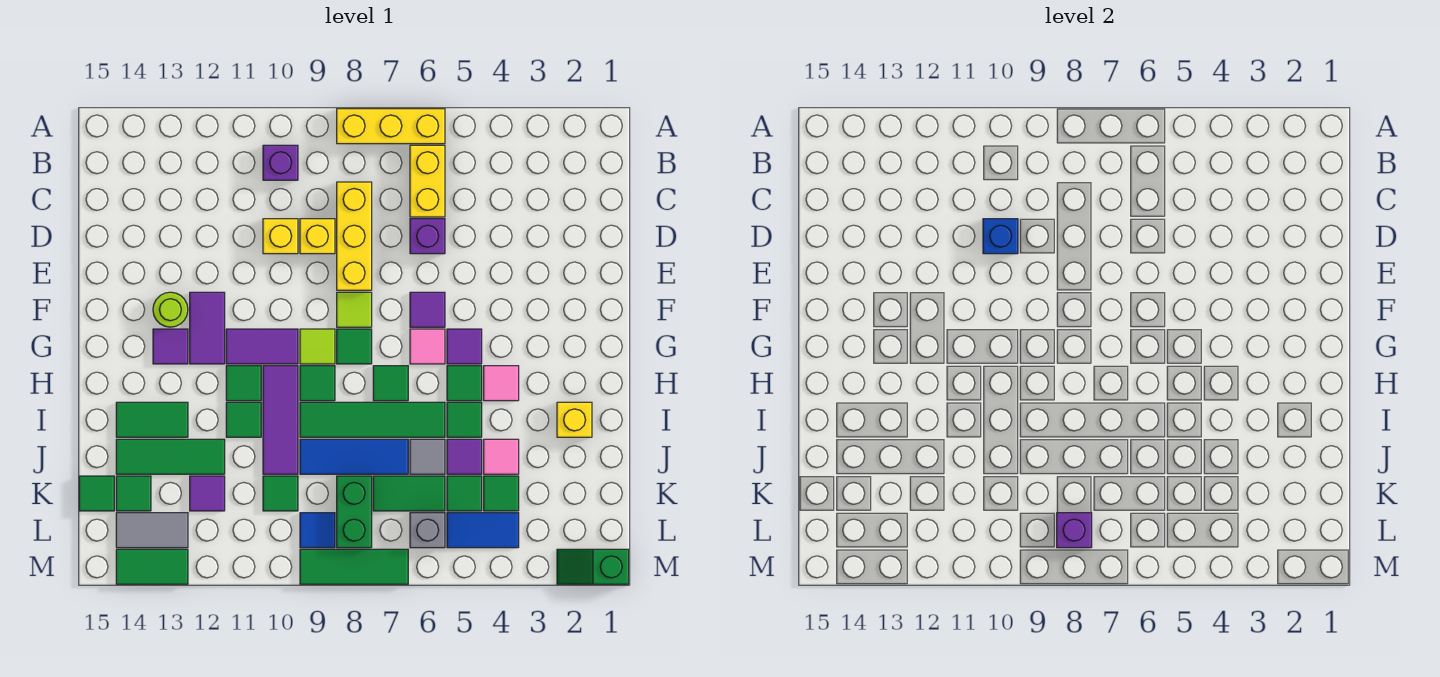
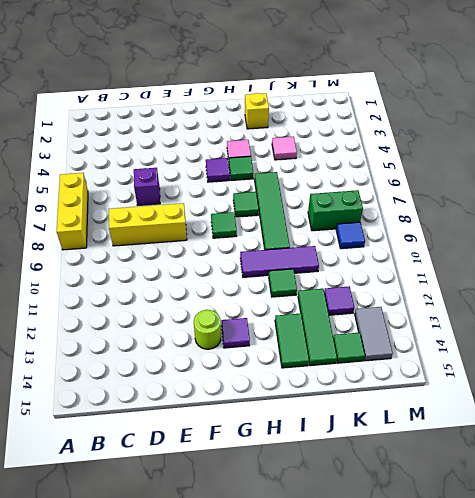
none -> yellow brick B6:C6 level 1
none -> purple brick B10 level 1
none -> yellow brick D9 level 1
none -> yellow brick D10 level 1

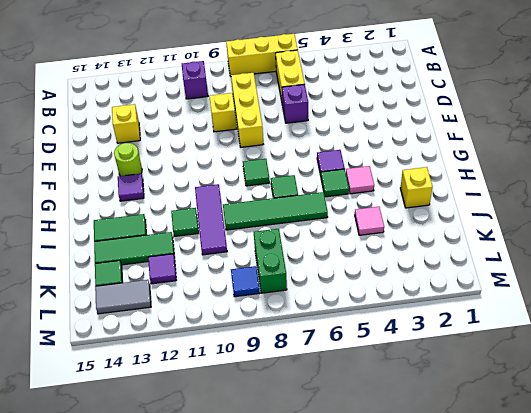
yellow brick D13 level 1 -> yellow brick D10 level 1
none -> purple tile F6 level 1
none -> lime tile F8 level 1
none -> purple tile F12:G12 level 1
none -> pink tile G6 level 1

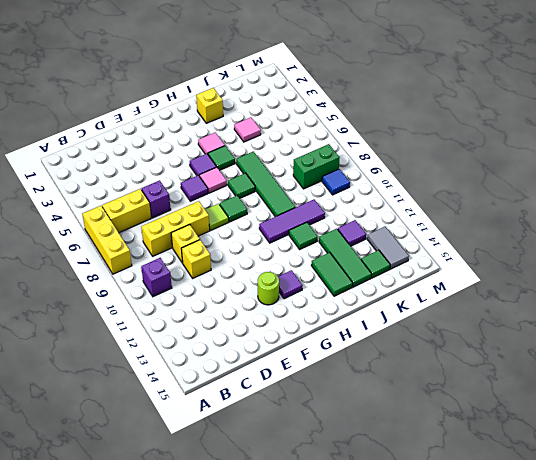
none -> purple tile F12:G12 level 1
none -> lime tile G9 level 1
none -> purple tile G10:G11 level 1
none -> green tile H9 level 1

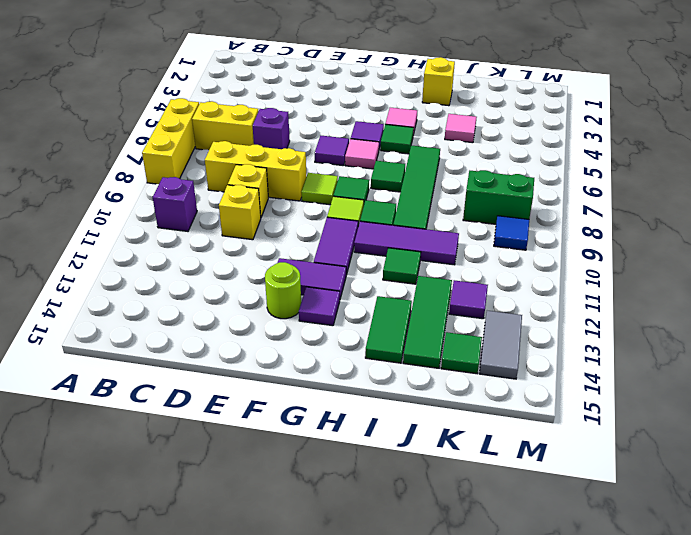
none -> green tile H11 level 1
none -> green tile I5 level 1
none -> purple tile J5 level 1
none -> grey tile J6 level 1

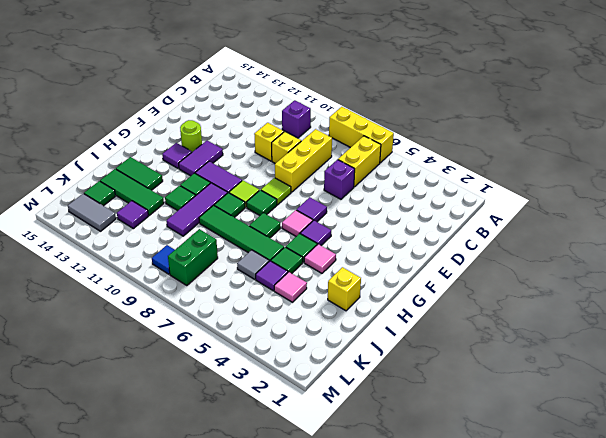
none -> blue tile J7:J9 level 1
none -> green tile K4 level 1
none -> green tile K5 level 1
none -> green tile K6:K7 level 1

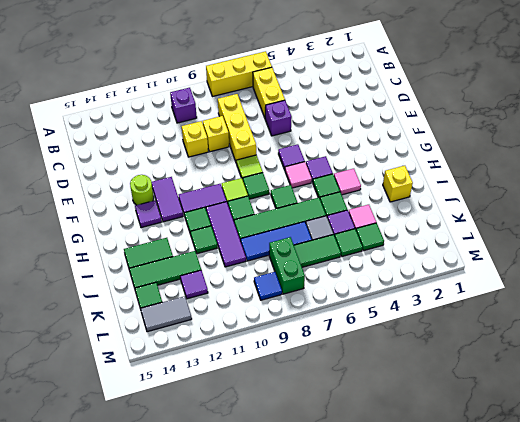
none -> green tile K10 level 1
none -> green tile K15 level 1
none -> blue tile L4:L5 level 1
none -> grey brick L6 level 1

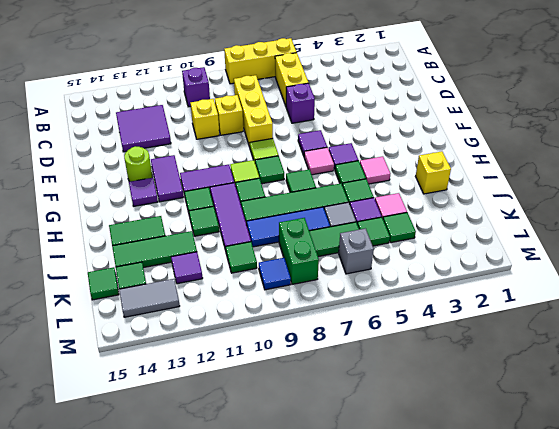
purple tile C12:D13 level 1 -> none
none -> blue tile L4:L5 level 1
none -> green slope M1:M2 level 1 top 1
none -> green tile M7:M9 level 1
none -> green tile M13:M14 level 1

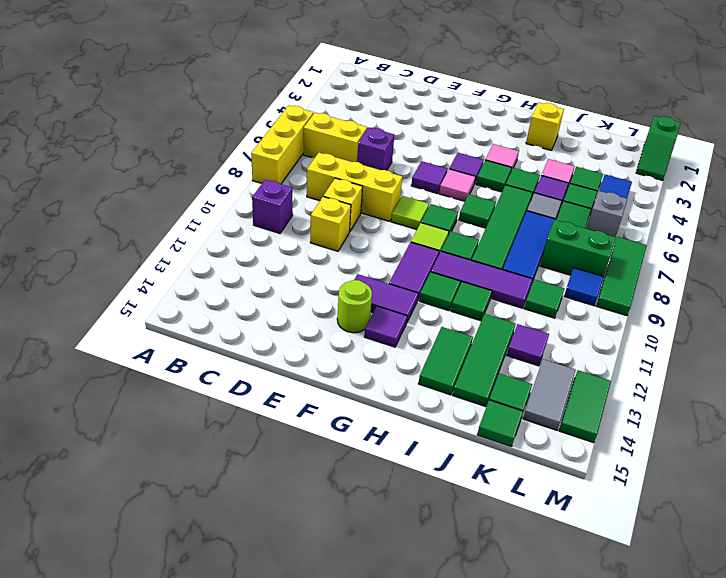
none -> blue brick D10 level 2
none -> purple brick L8 level 2

